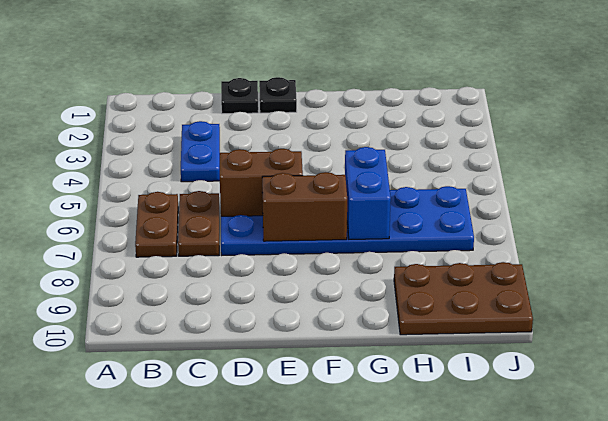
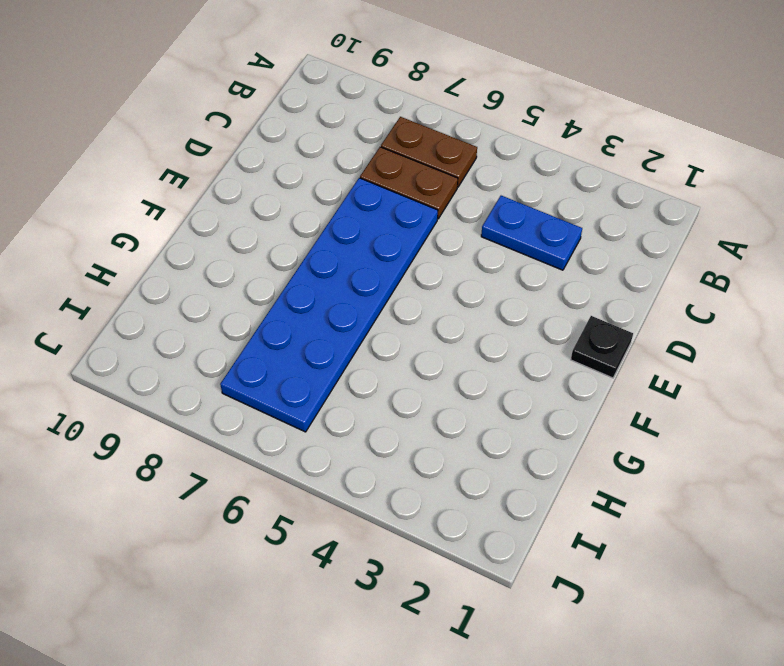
none -> black plate D1 level 1
none -> brown plate H9:J10 level 1

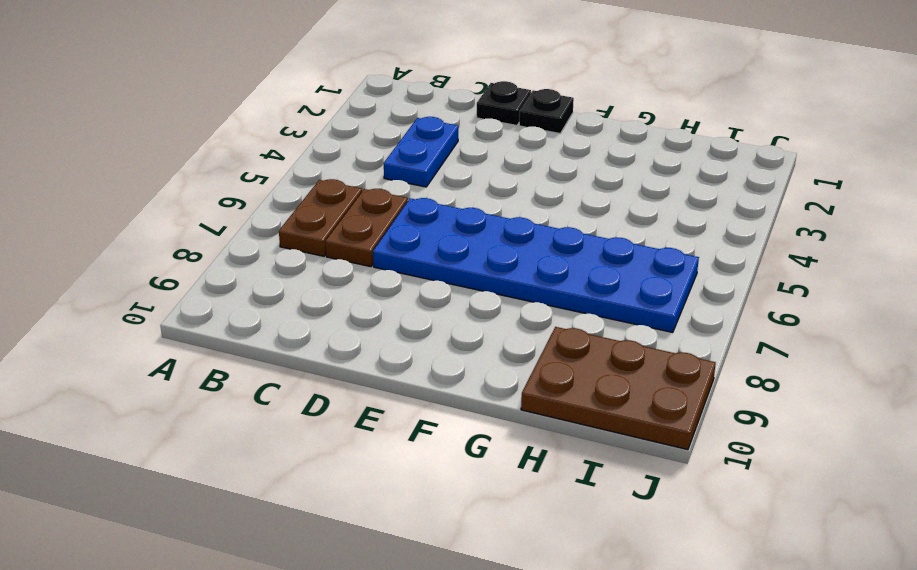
none -> brown brick D6:E6 level 2
none -> brown brick E7:F7 level 2

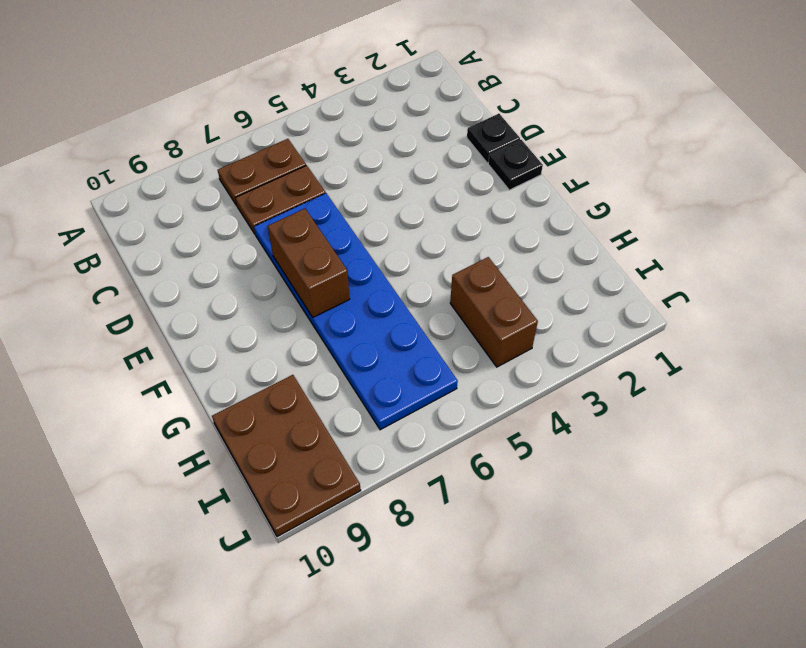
brown brick H4:I4 level 1 -> brown brick D6:E6 level 2
none -> blue plate C3:C4 level 1
none -> blue brick G6:G7 level 2

